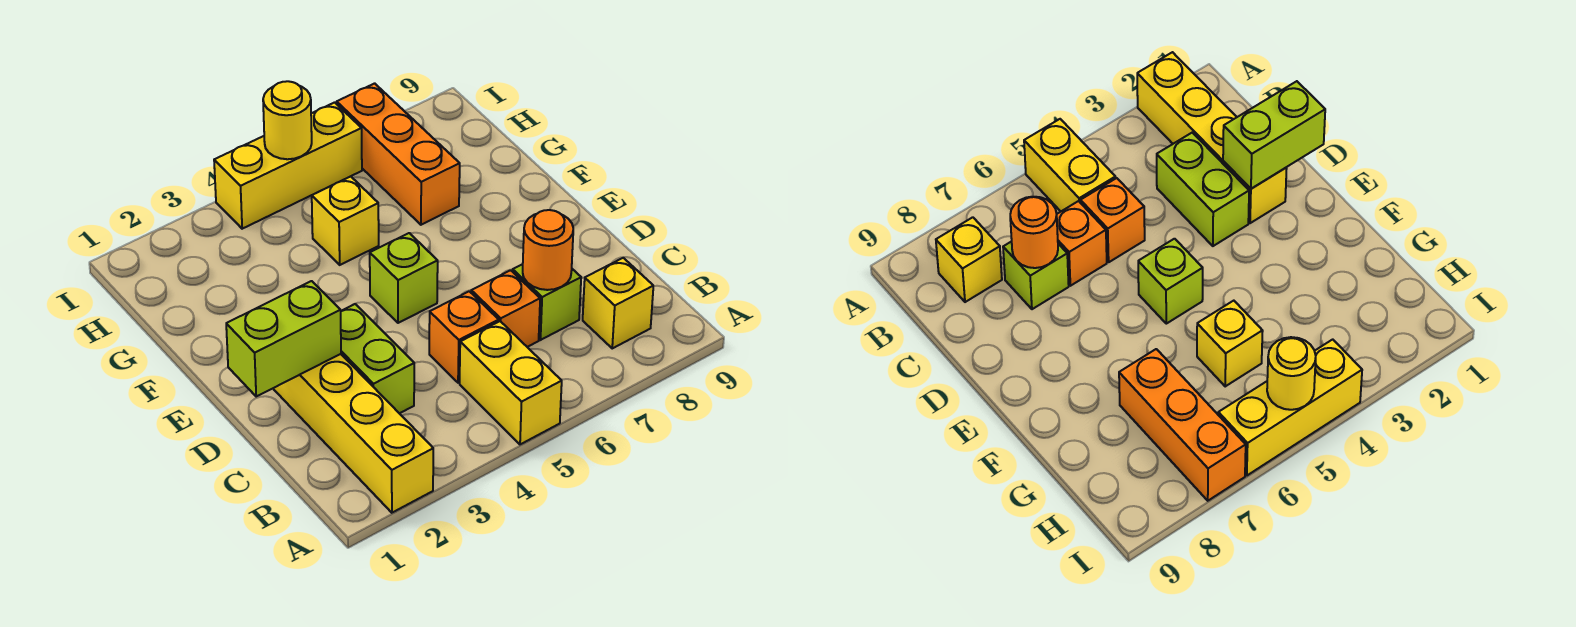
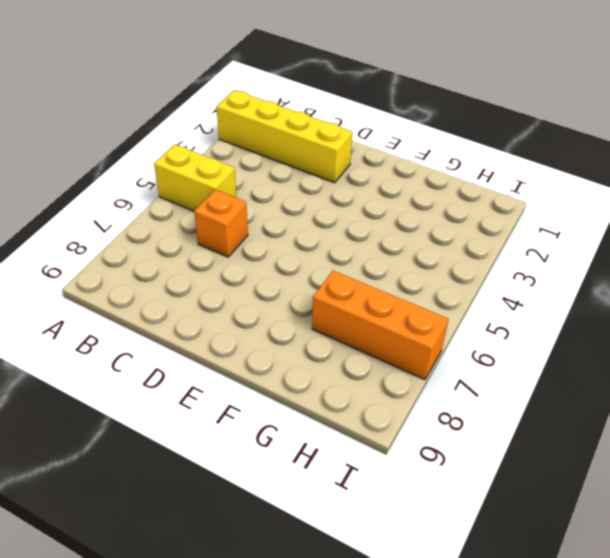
none -> yellow brick B8 level 1
none -> lime brick C3:D3 level 1
none -> orange brick C5 level 1

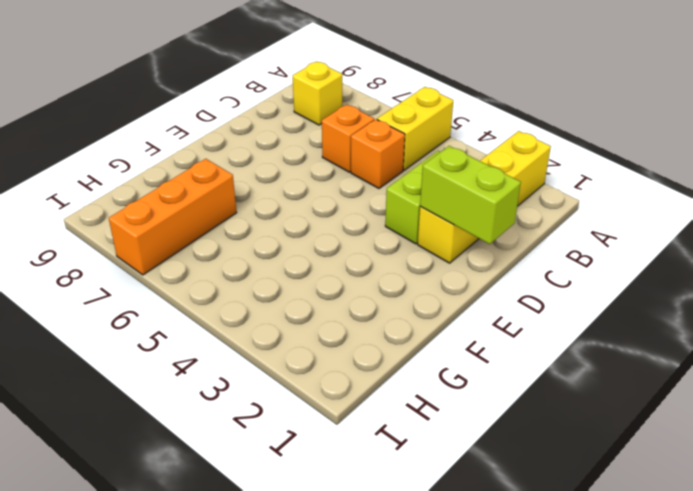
none -> lime brick C7 level 1
none -> lime brick E5 level 1
none -> yellow brick G5 level 1

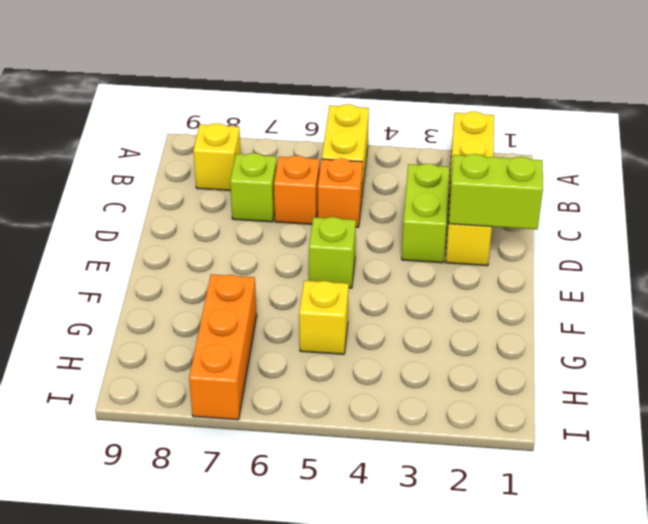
none -> yellow brick I4:I6 level 1
none -> orange round brick C7 level 2
none -> yellow round brick I5 level 2

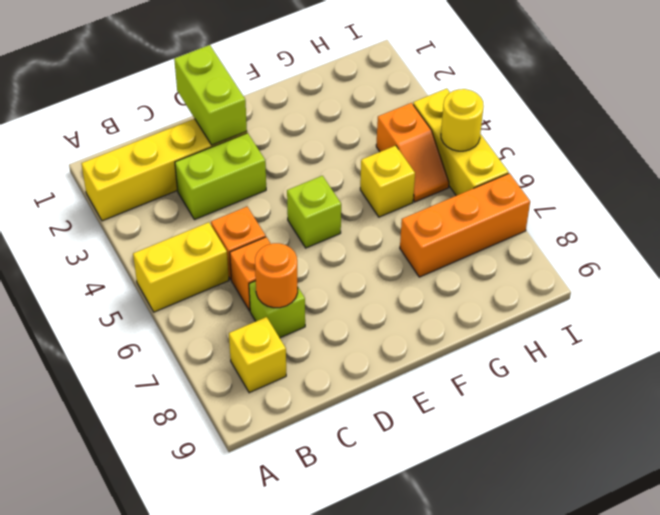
orange slope H4:H5 level 1 top 4 -> none

